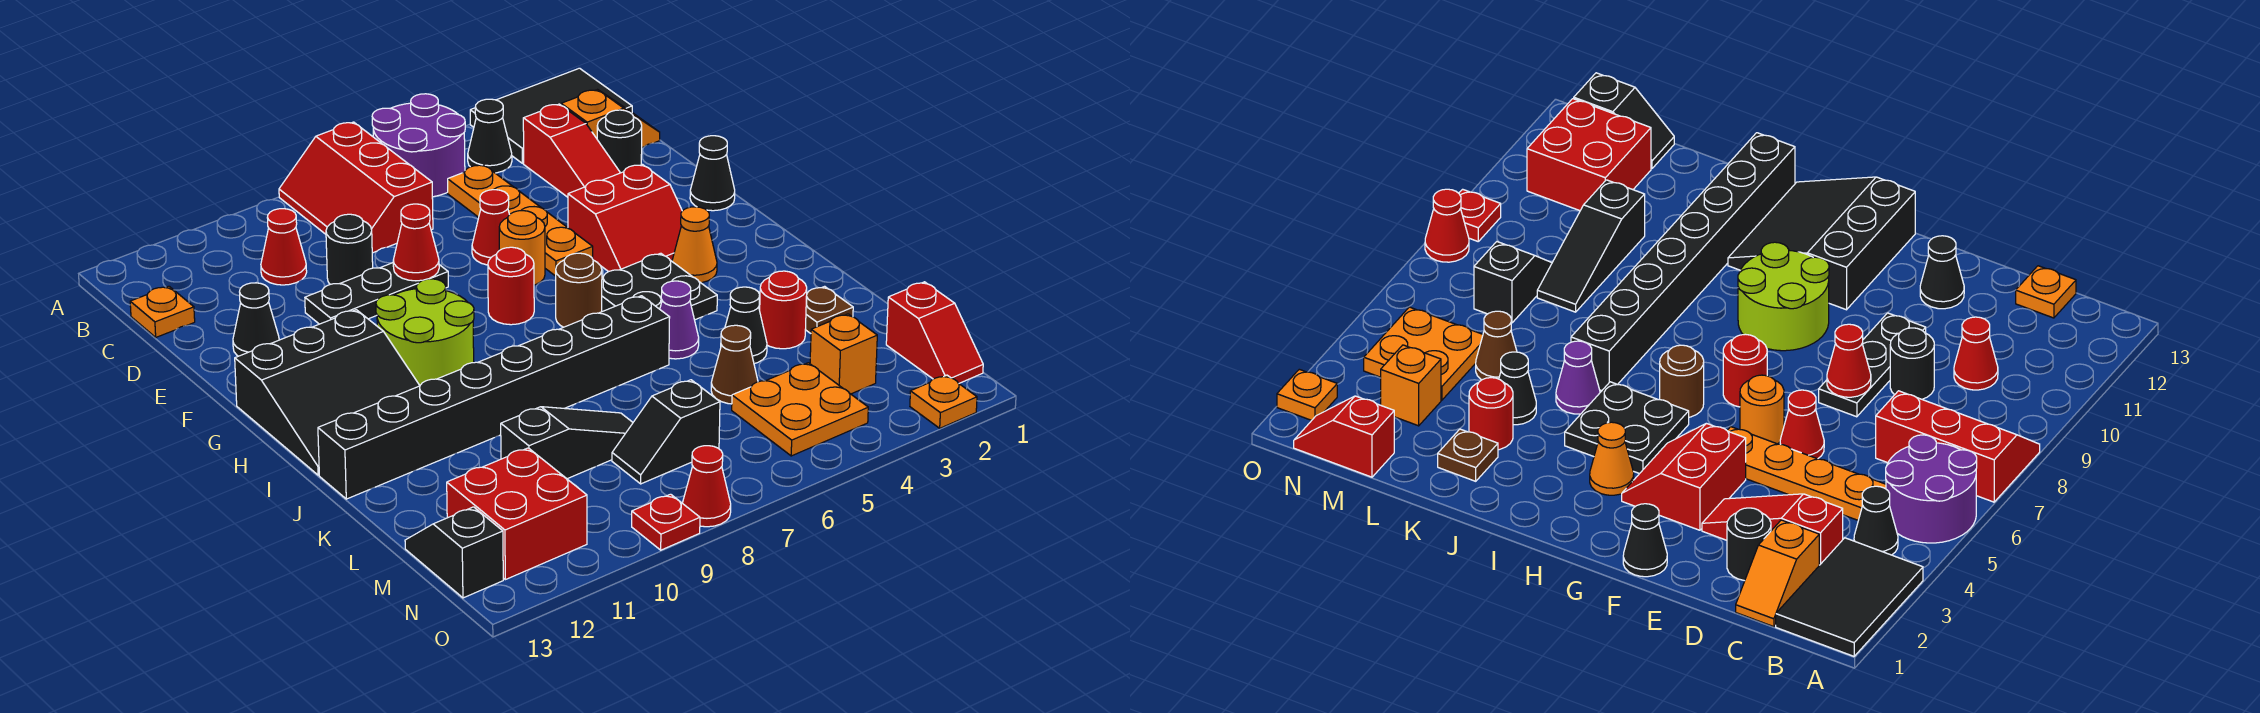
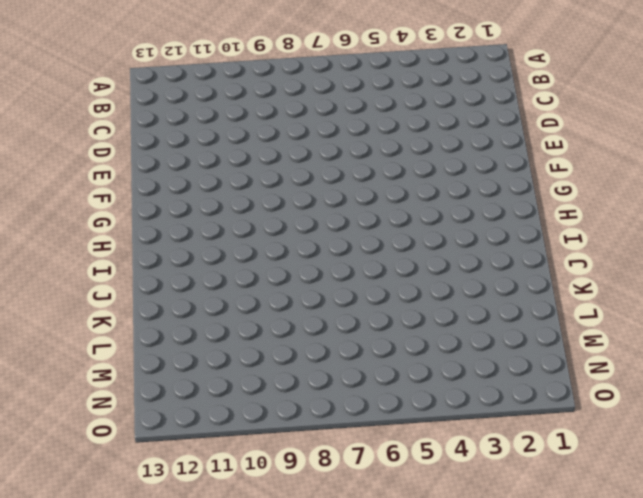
none -> black tile A1:B3 level 1
none -> purple round brick A5:B6 level 1
none -> red slope A7:C8 level 1 top 7
none -> black cone B4 level 1

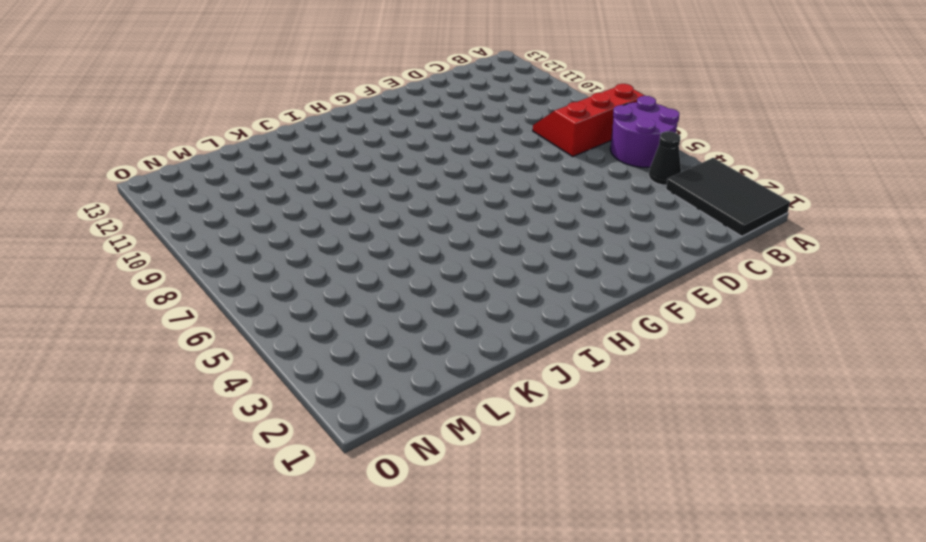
none -> orange slope C1:C2 level 1 top 2
none -> red slope C3:E3 level 1 top C
none -> orange plate C5:F5 level 1
none -> red cone C10 level 1

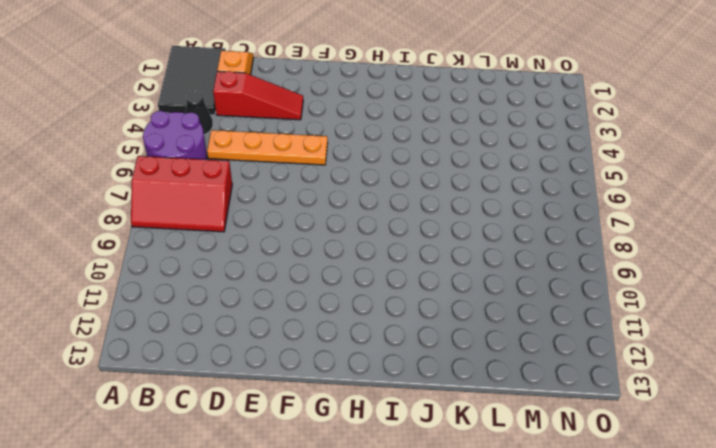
none -> red cone C10 level 1
none -> orange plate C13 level 1
none -> black round brick D2 level 1
none -> black round brick D9 level 1

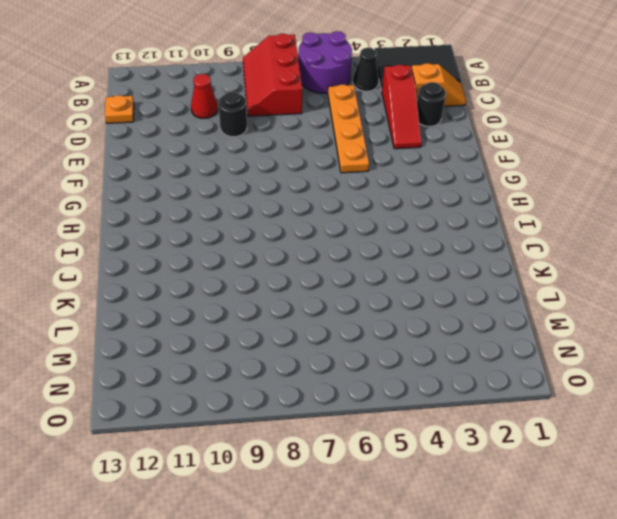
none -> red cone E6 level 1
none -> black plate E8:E10 level 1
none -> black cone E12 level 1
none -> black cone F1 level 1

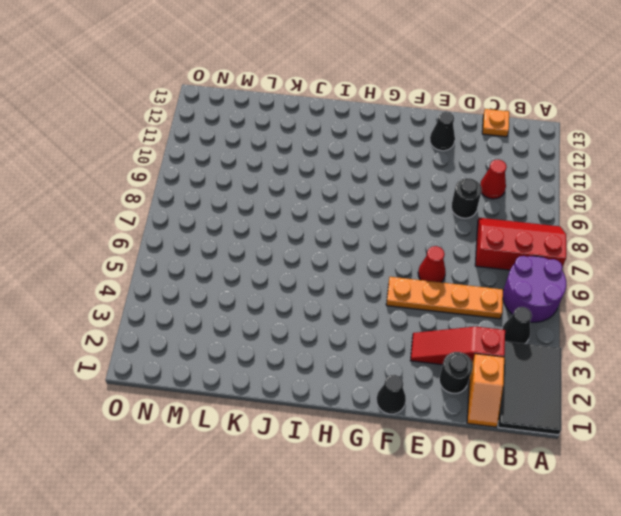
none -> black plate E8:E10 level 1
none -> red slope F3:G4 level 1 top F
none -> orange round brick F6 level 1
none -> red round brick G7 level 1

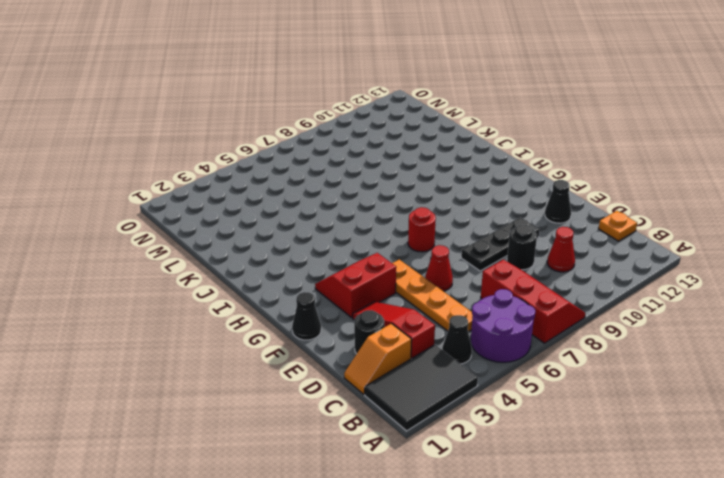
none -> orange round brick F6 level 1
none -> lime round brick G9:H10 level 1
none -> black slope G11:I13 level 1 top G
none -> orange cone H3 level 1

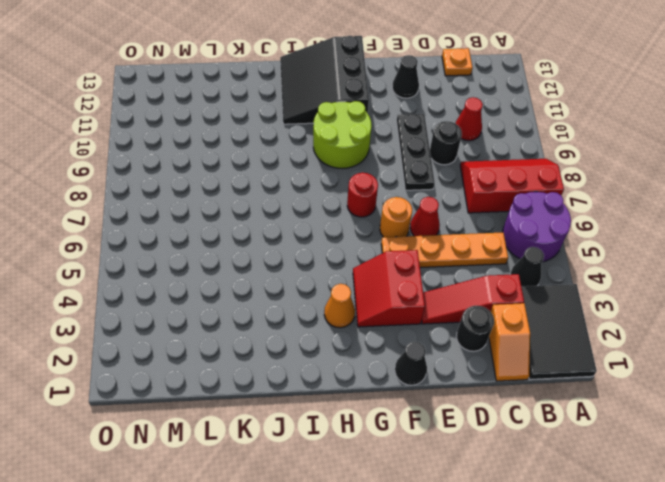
none -> black plate H4:I5 level 1
none -> brown round brick H6 level 1
none -> purple cone J5 level 1
none -> black brick J6:J13 level 1

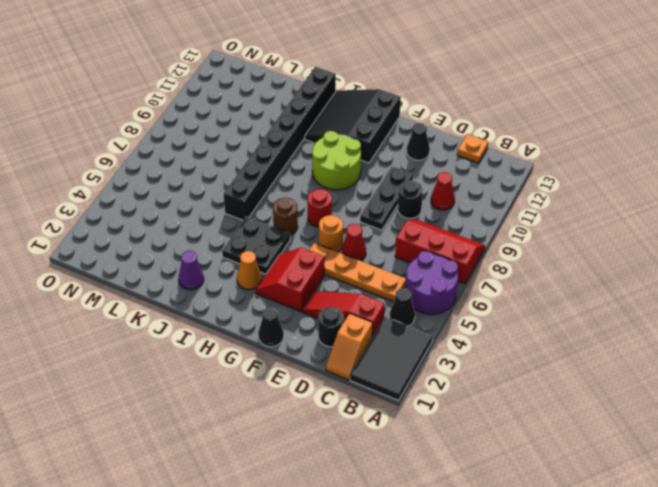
purple cone J2 level 1 -> purple cone J5 level 1
none -> brown plate K2 level 1
none -> red round brick K3 level 1
none -> black cone K4 level 1
none -> brown cone L5 level 1

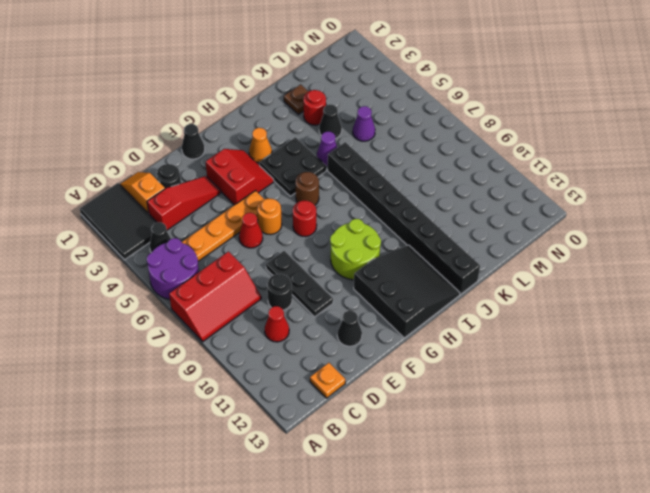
purple cone L5 level 1 -> brown cone L5 level 1
none -> black slope L8:L10 level 1 top 10
none -> red slope M1:N1 level 1 top M
none -> orange brick M3 level 1
none -> orange plate M4:N5 level 1

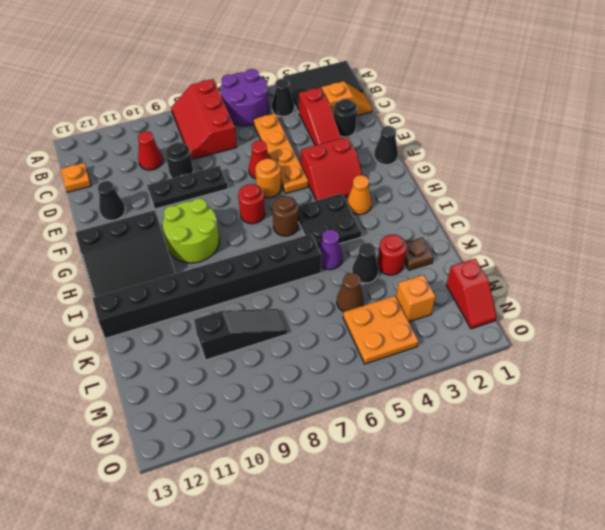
none -> black slope M7:M8 level 1 top 7
none -> red brick M11:N12 level 1
none -> black slope M13:N13 level 1 top N
none -> orange plate O2 level 1

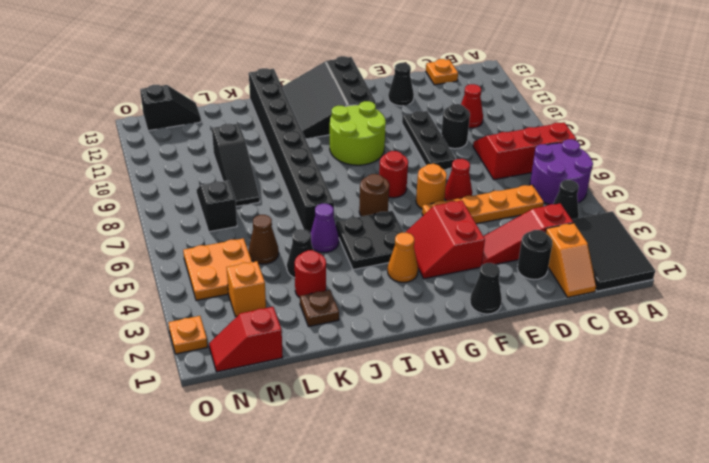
none -> red brick M11:N12 level 1
none -> red cone O8 level 1
none -> red plate O9 level 1
none -> red cone E8 level 2

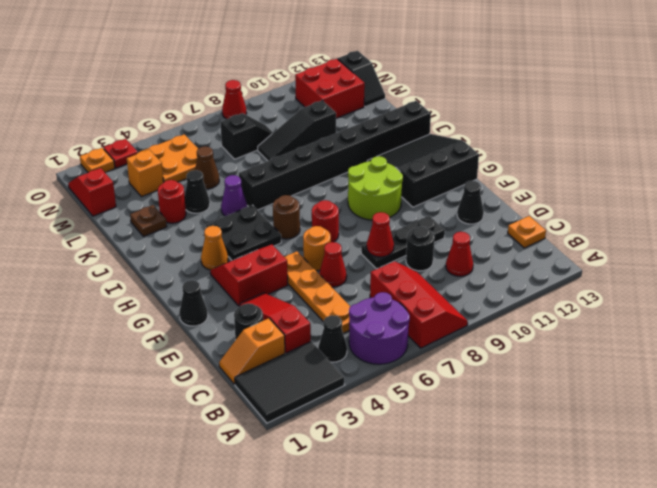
red plate O3 level 1 -> red plate O9 level 1

